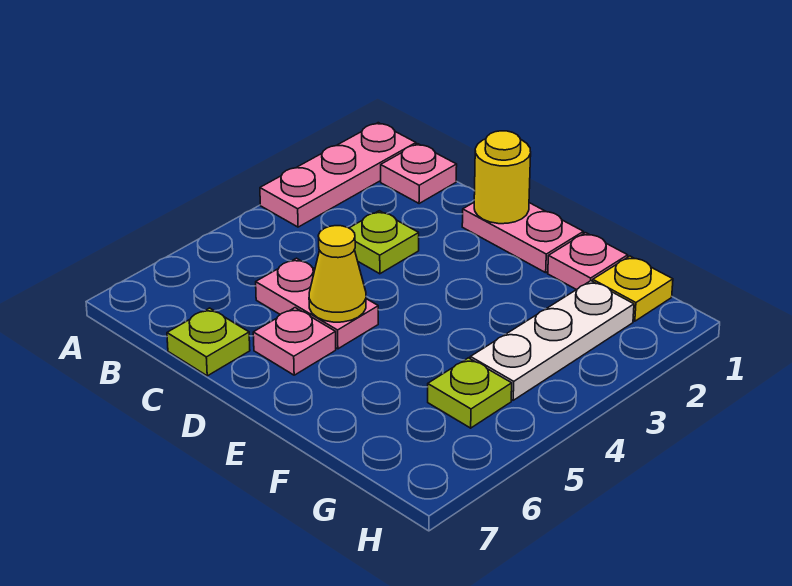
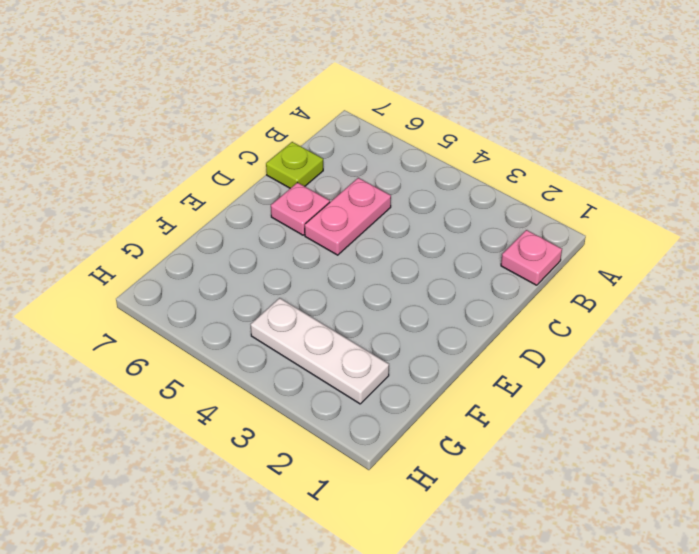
none -> pink plate A1:A3 level 1
none -> lime plate C3 level 1
none -> pink plate D1:E1 level 1

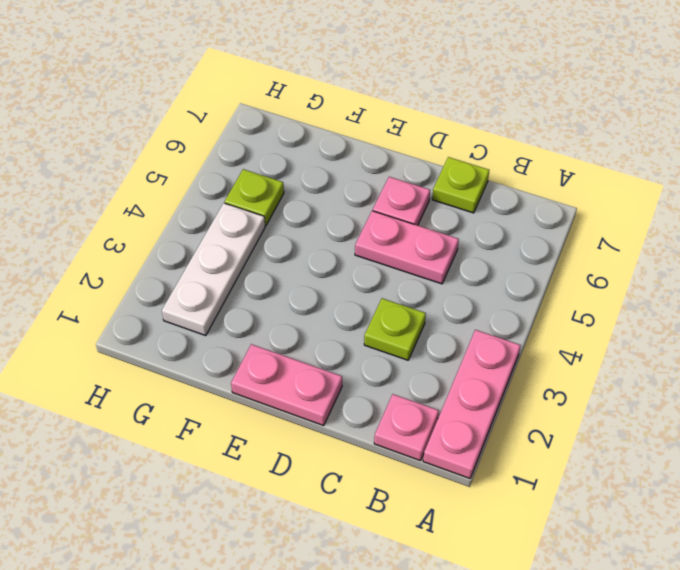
none -> pink plate F1 level 1
none -> yellow plate G1 level 1
none -> yellow round brick D1 level 2

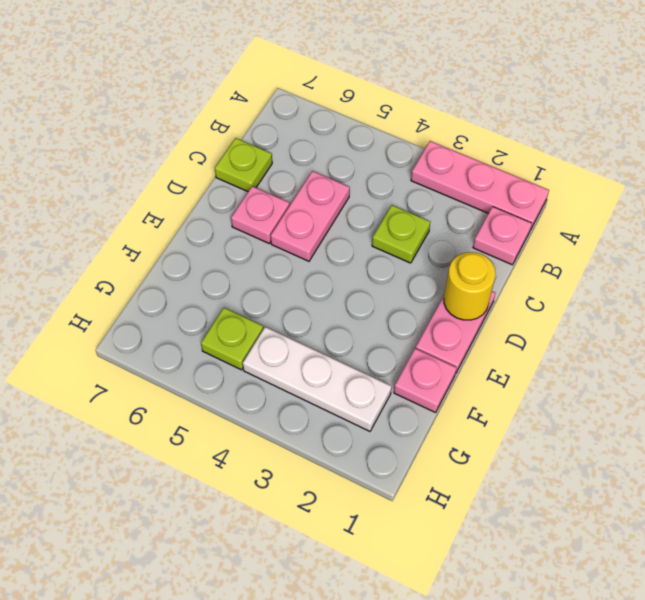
none -> yellow plate G1 level 1
none -> yellow cone D5 level 2

